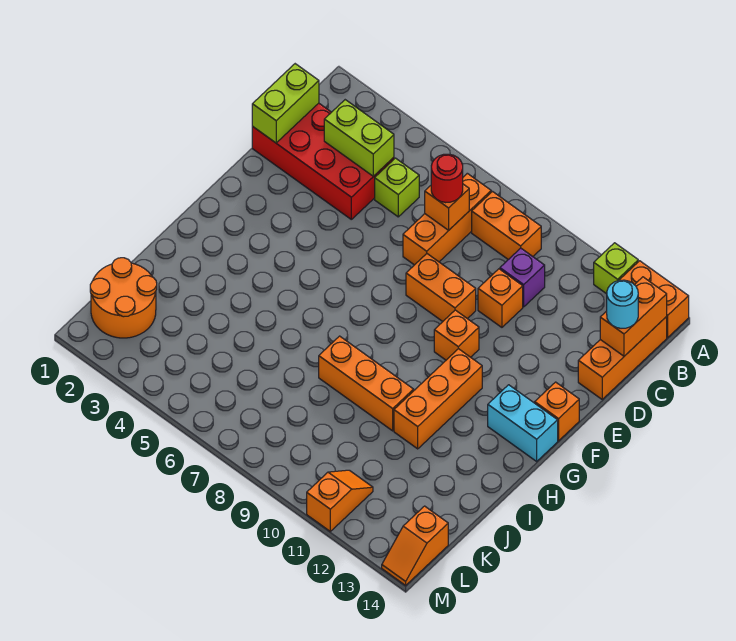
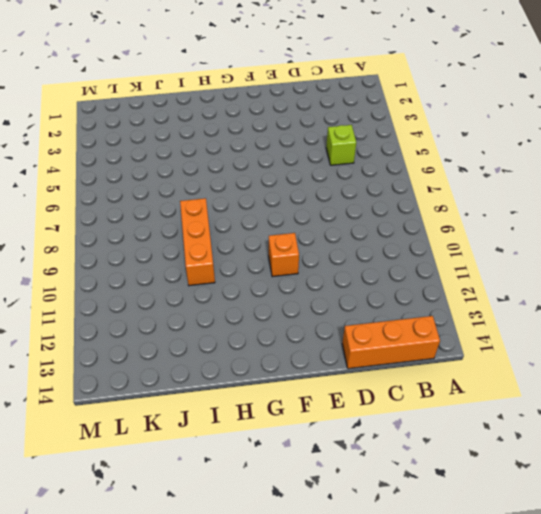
none -> lime brick A12 level 1
none -> orange brick A13:A14 level 1
none -> orange brick B7:D7 level 1

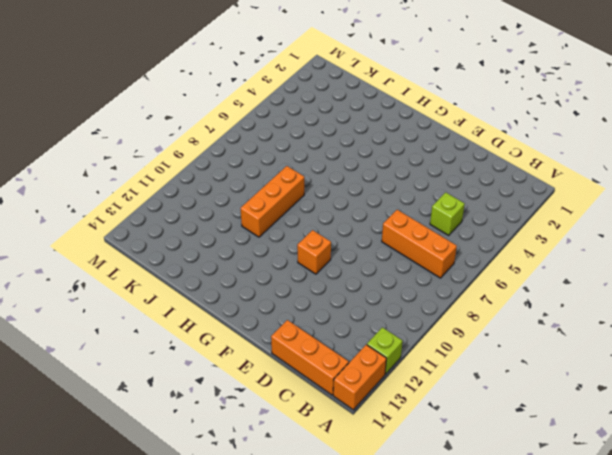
none -> orange brick B8:B9 level 1
none -> red brick C1:D4 level 1
none -> purple brick C10 level 1

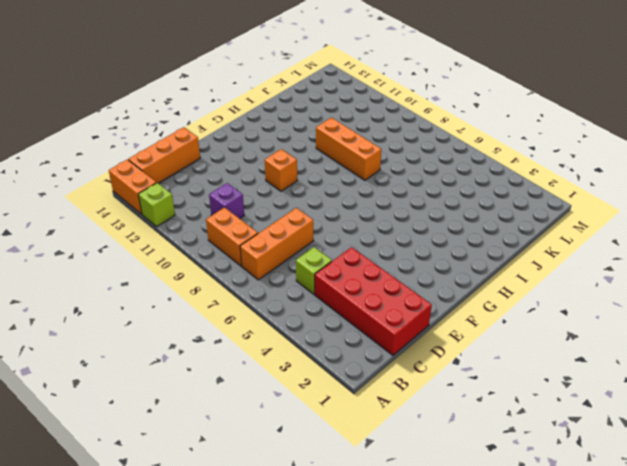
none -> orange brick D10 level 1
none -> orange brick E8:E9 level 1
none -> orange brick F14 level 1

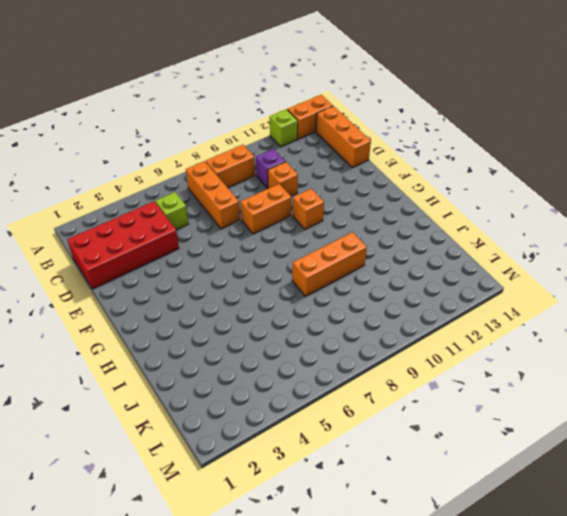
none -> orange brick F14 level 1
none -> orange brick G11:I11 level 1
none -> cyan brick G13:G14 level 1

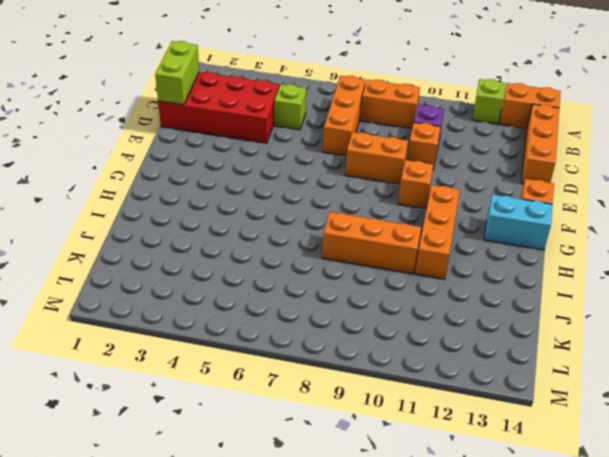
none -> orange round brick K1:L2 level 1
none -> orange slope L11:M11 level 1 top M
none -> orange slope L14:M14 level 1 top L

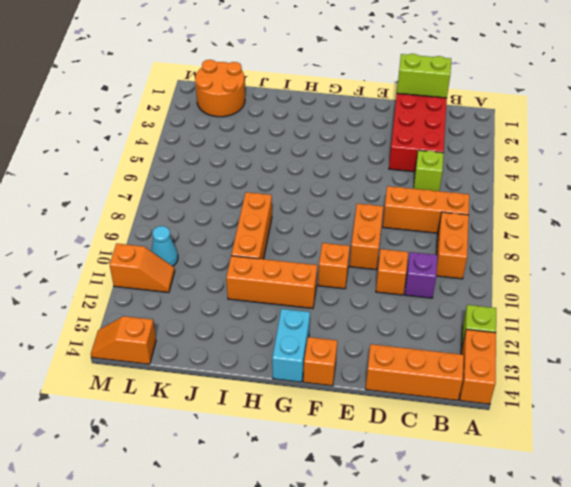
cyan cone L10 level 1 -> none
none -> orange brick B14:C14 level 2
none -> lime brick C3:C4 level 2
none -> orange brick C7 level 2

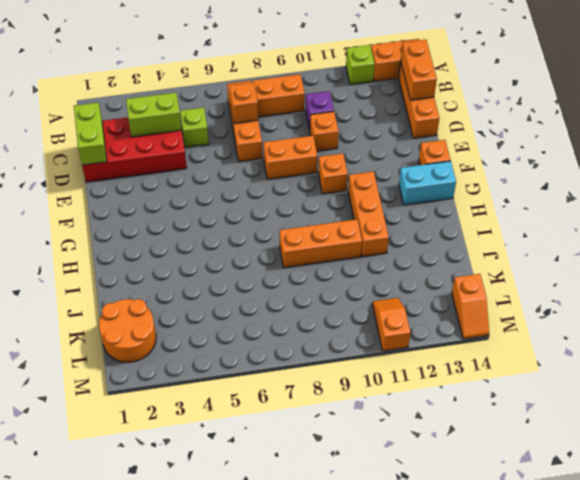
none -> red round brick C7 level 3
none -> cyan round brick C14 level 3

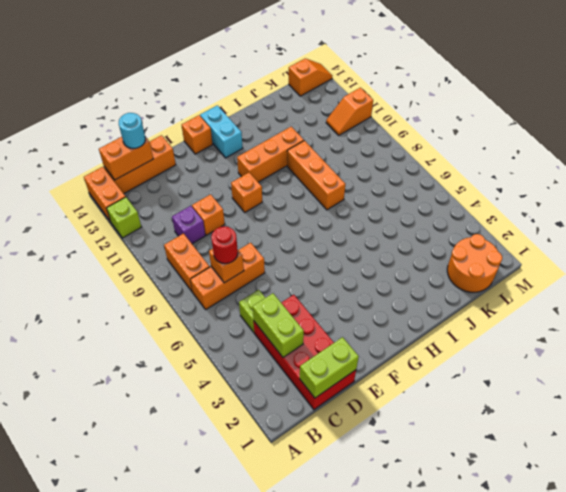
none -> orange brick E8:E9 level 1

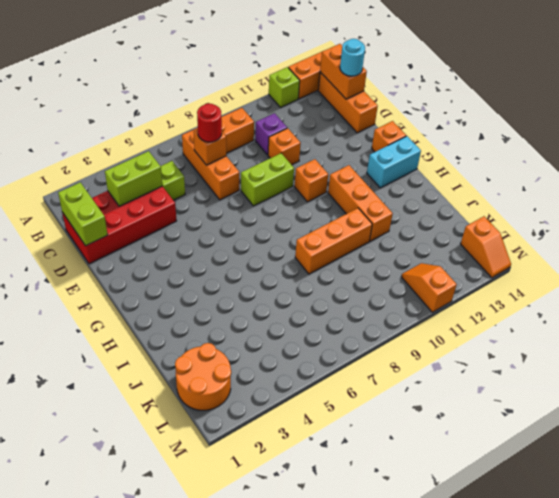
lime brick E8:E9 level 1 -> orange brick E8:E9 level 1

